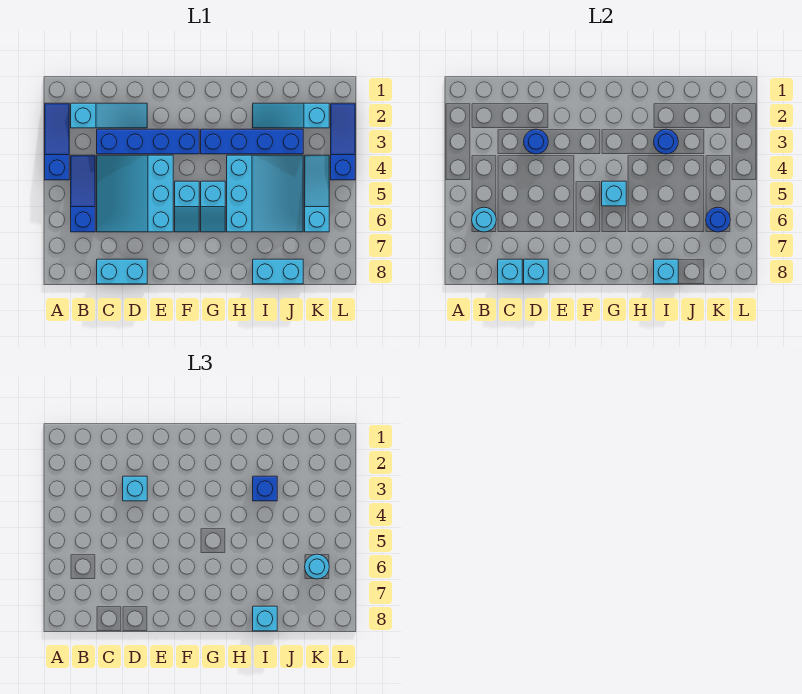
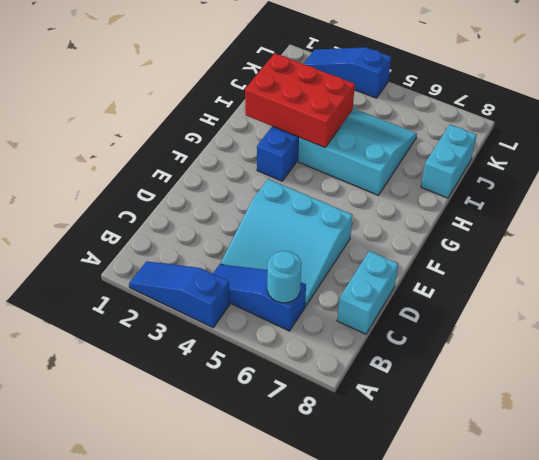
red brick H2:I4 level 2 -> blue round brick I3 level 2
none -> cyan slope B2:D2 level 1 top B
none -> blue brick C3:F3 level 1
none -> cyan slope F5:F6 level 1 top 5

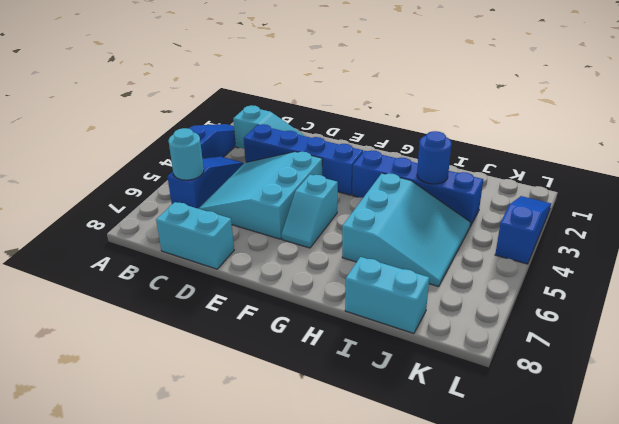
none -> cyan slope G5:G6 level 1 top 5
none -> cyan slope I2:K2 level 1 top K
none -> cyan slope K4:K6 level 1 top 6

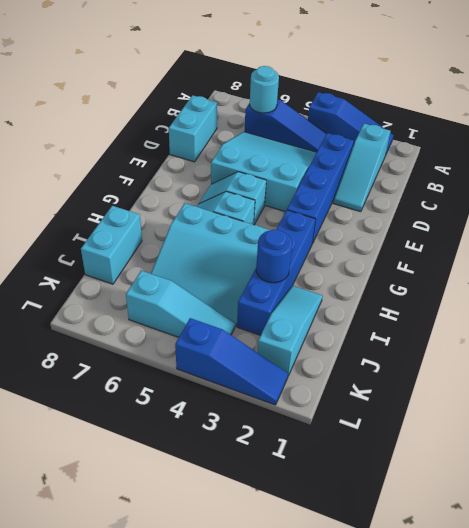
none -> cyan brick C8 level 2
none -> blue round brick D3 level 2
none -> cyan brick D8 level 2

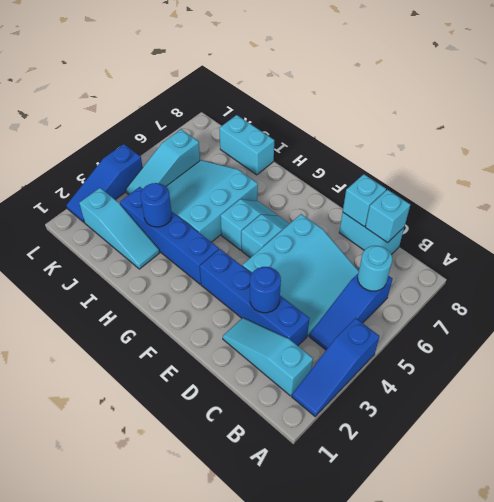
none -> cyan brick G5 level 2
none -> cyan brick I8 level 2
none -> blue round brick K6 level 2

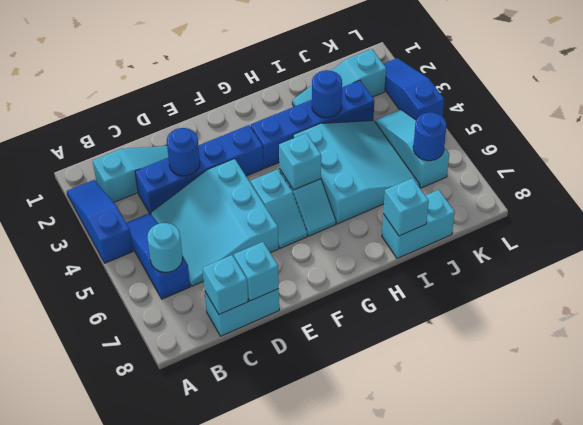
none -> cyan brick D3 level 3
none -> blue brick I3 level 3
none -> cyan brick I8 level 3

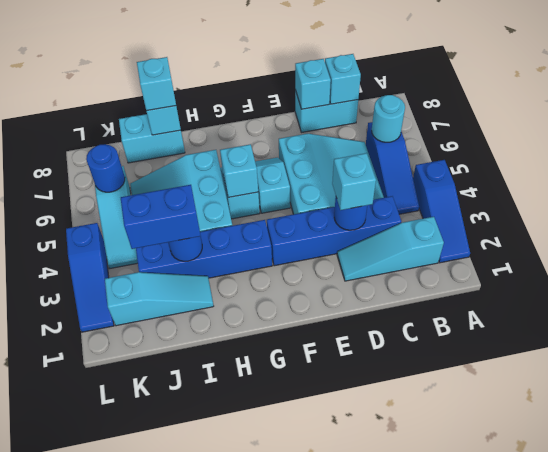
blue brick I3:J3 level 3 -> blue brick I3 level 3
none -> cyan round brick K6 level 3

